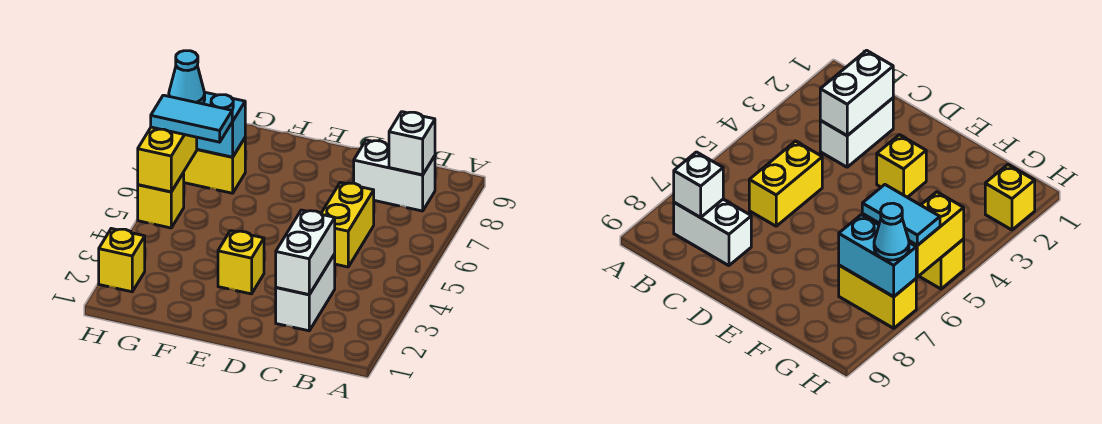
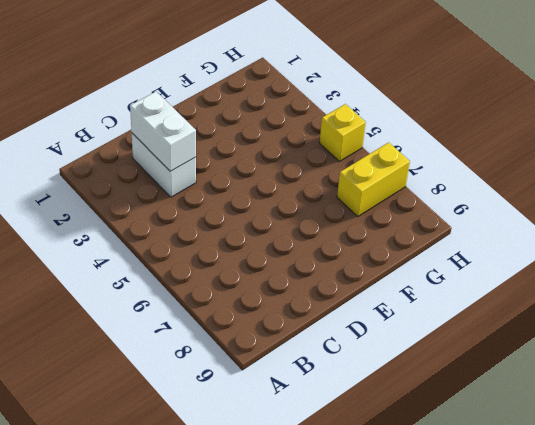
none -> white brick B8:C8 level 1
none -> yellow brick C5:C6 level 1
none -> yellow brick E3 level 1

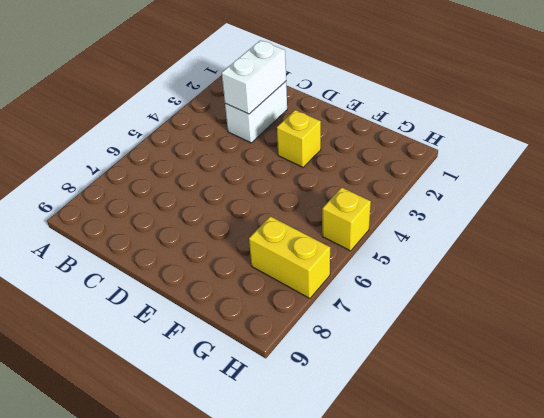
none -> white brick B8:C8 level 1
none -> yellow brick C5:C6 level 1
none -> yellow brick H2 level 1

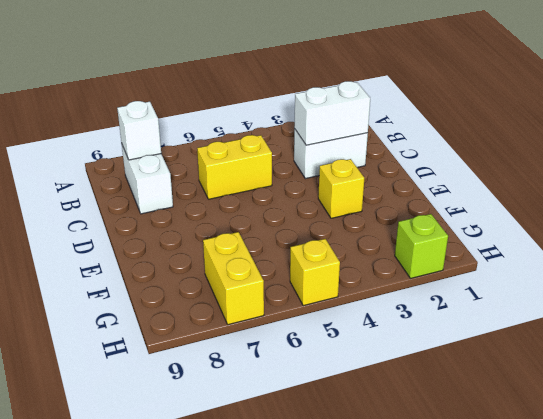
lime brick H2 level 1 -> yellow brick H2 level 1
none -> cyan brick G7:H7 level 2
none -> yellow brick H5:H6 level 2
none -> cyan tile G6:H6 level 3

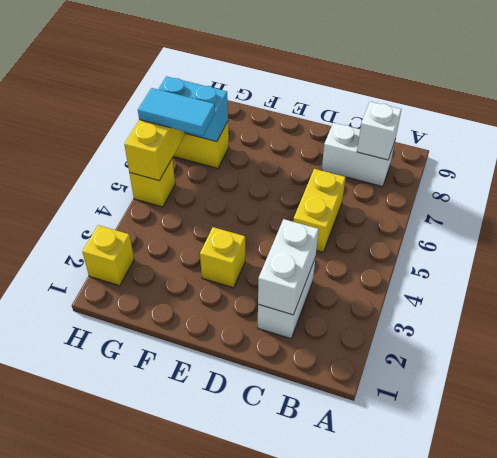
none -> cyan cone H7 level 3

